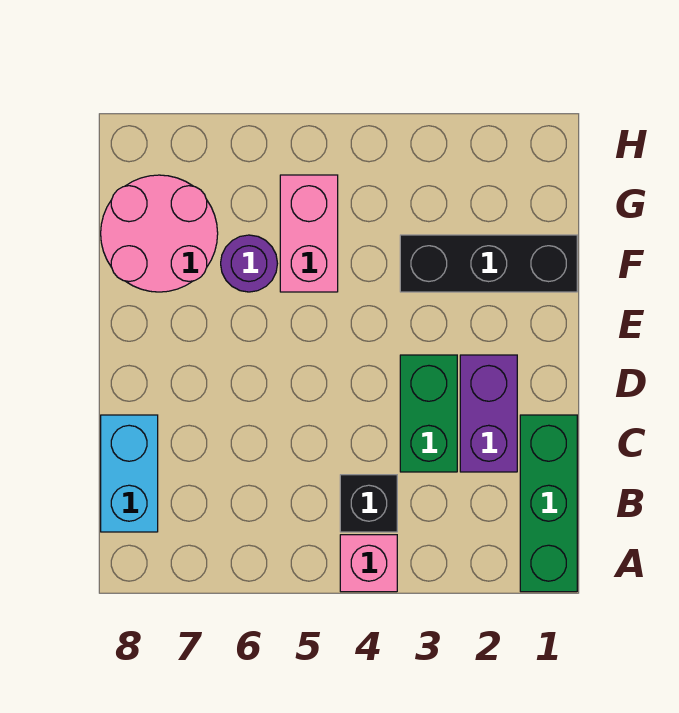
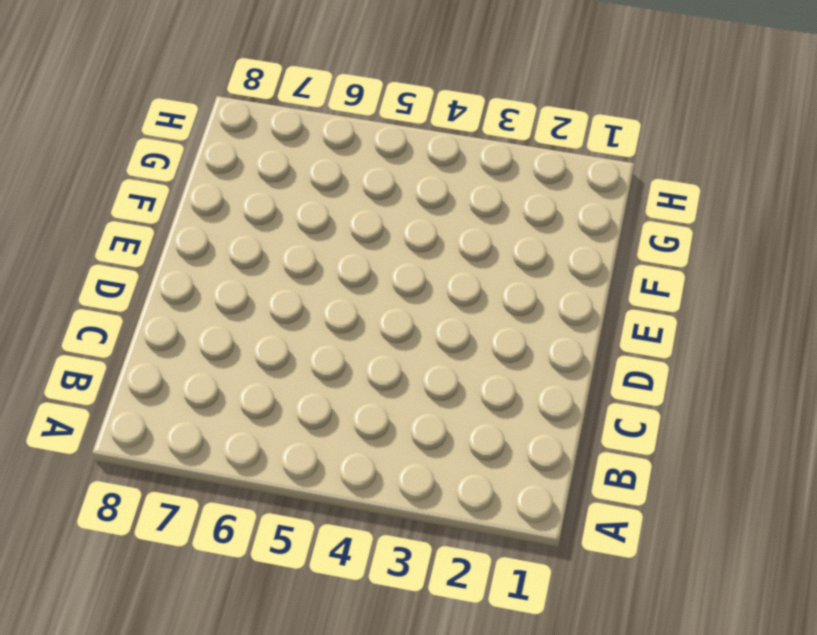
none -> green brick A1:C1 level 1
none -> pink brick A4 level 1

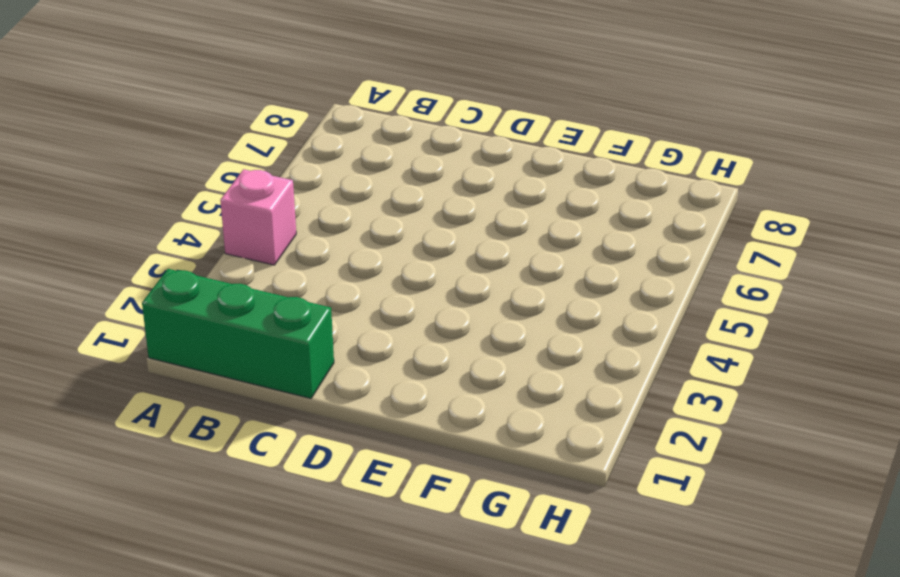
none -> black brick B4 level 1
none -> cyan brick B8:C8 level 1

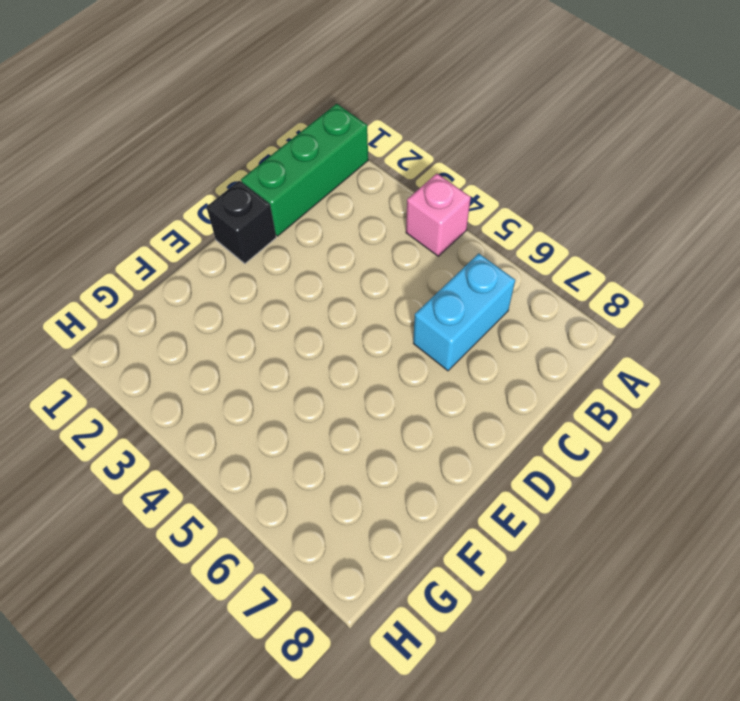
cyan brick B6:C6 level 1 -> cyan brick B8:C8 level 1
black brick D1 level 1 -> black brick B4 level 1
none -> purple brick C2:D2 level 1
none -> green brick C3:D3 level 1

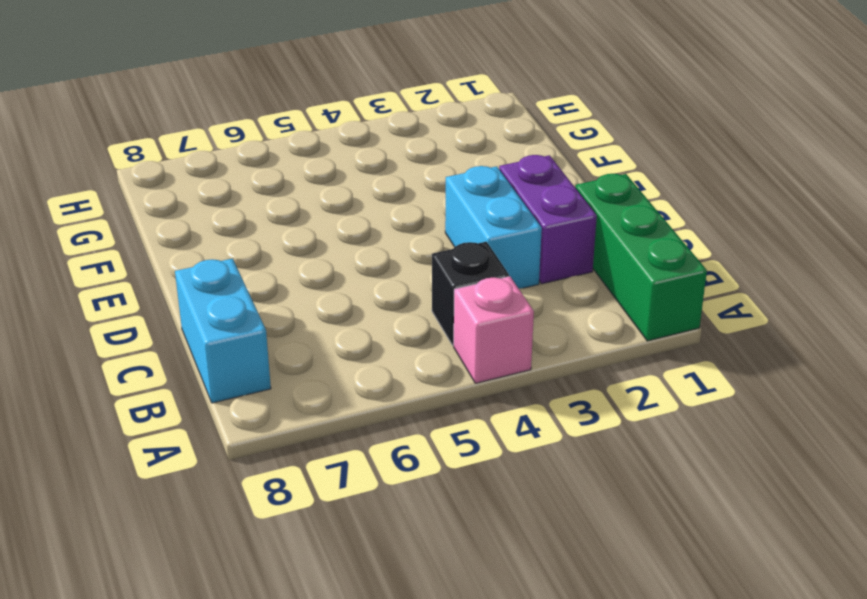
cyan brick C3:D3 level 1 -> green brick C3:D3 level 1
none -> black brick F1:F3 level 1
none -> pink brick F5:G5 level 1

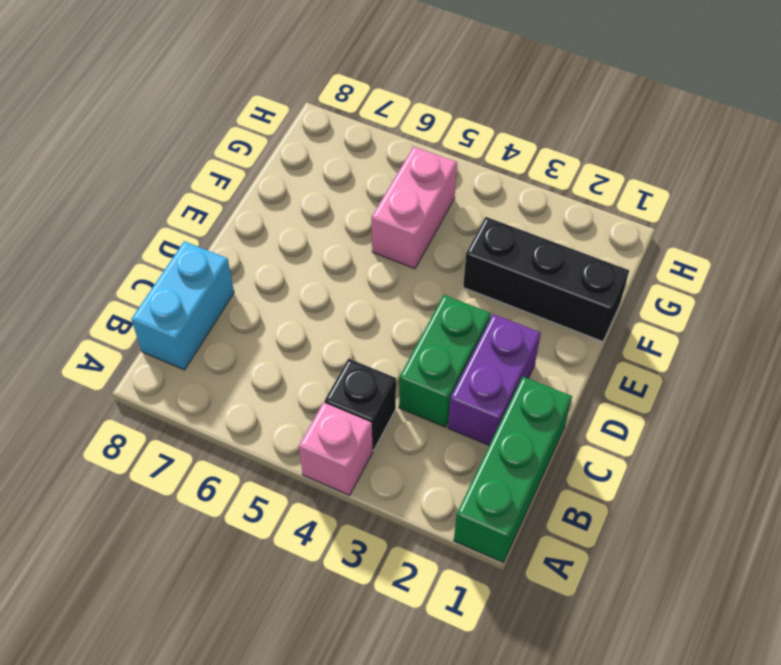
none -> purple round brick F6 level 1
none -> pink round brick F7:G8 level 1

